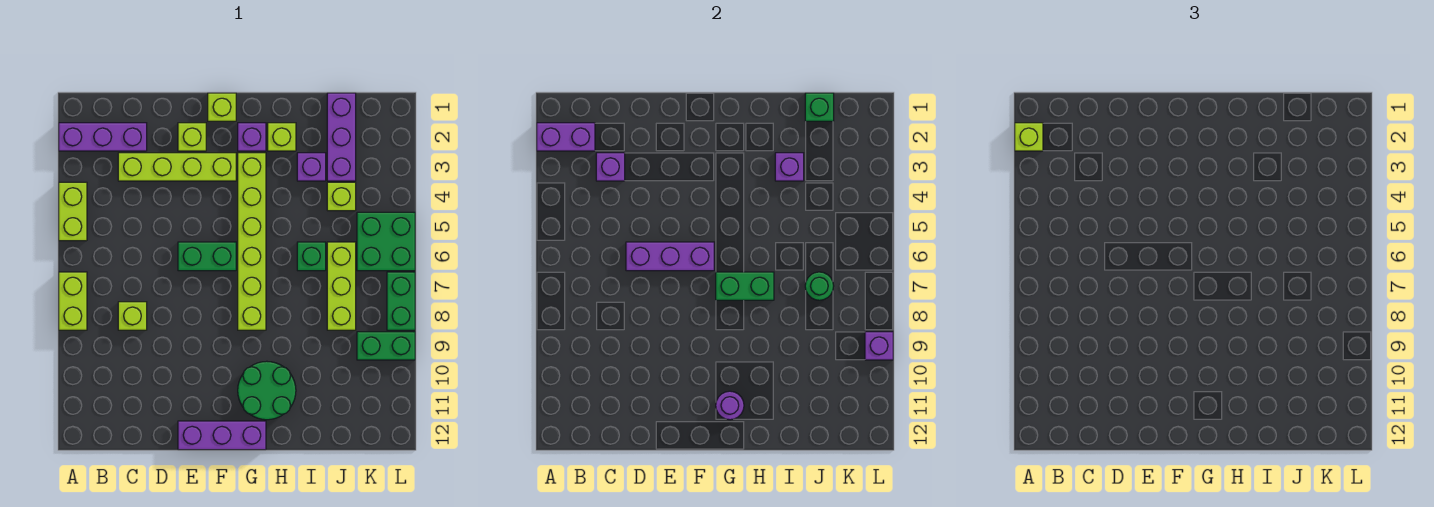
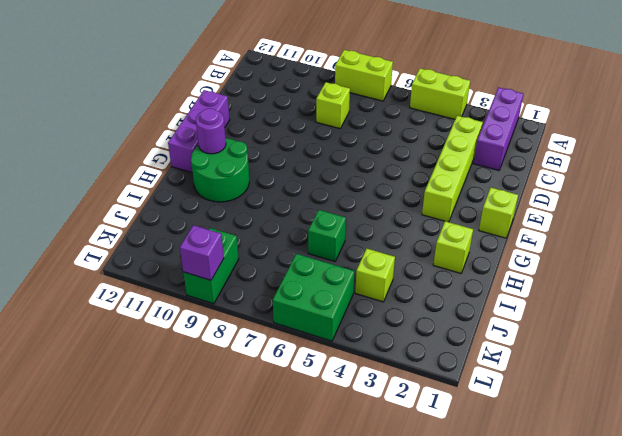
none -> lime brick E2 level 1
none -> green brick E6:F6 level 1
none -> purple brick G2 level 1
none -> lime brick G3:G8 level 1

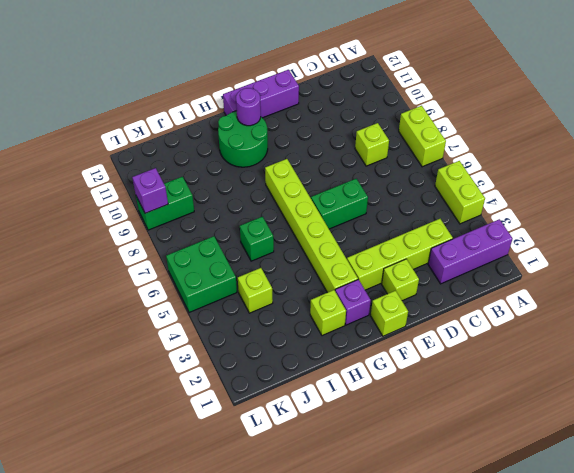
none -> purple brick I3 level 1
none -> purple brick J1:J3 level 1
none -> lime brick J6:J8 level 1
none -> green brick L7:L8 level 1

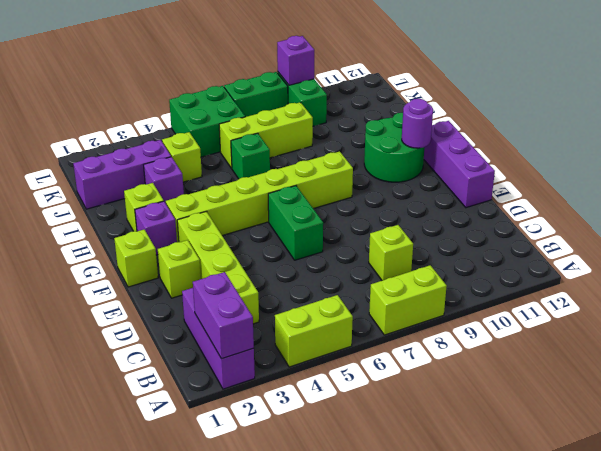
none -> purple brick C3 level 2
none -> purple brick D6:F6 level 2
none -> green brick G7:H7 level 2
none -> purple brick I3 level 2

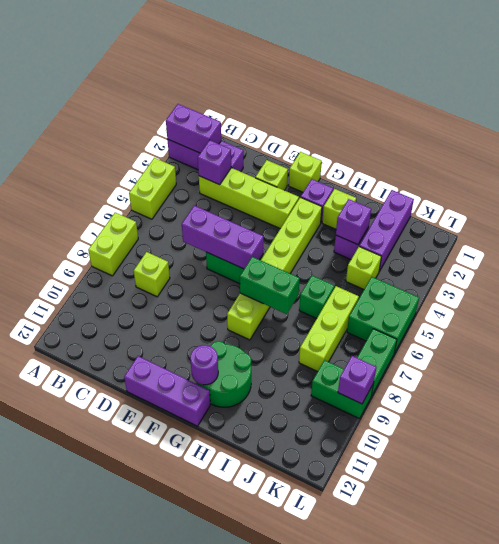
none -> green brick J1 level 2
none -> green round brick J7 level 2
none -> lime brick A2 level 3

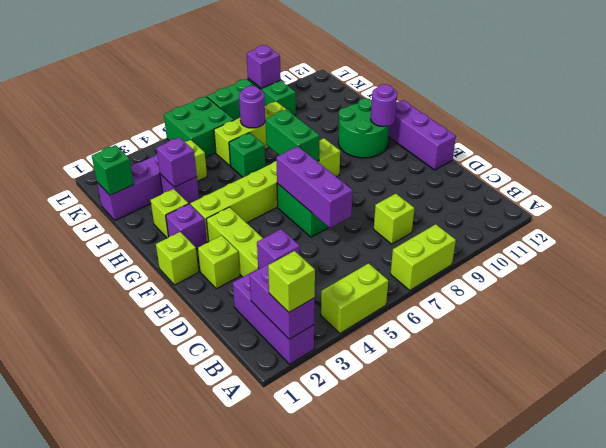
purple round brick J7 level 2 -> green round brick J7 level 2

